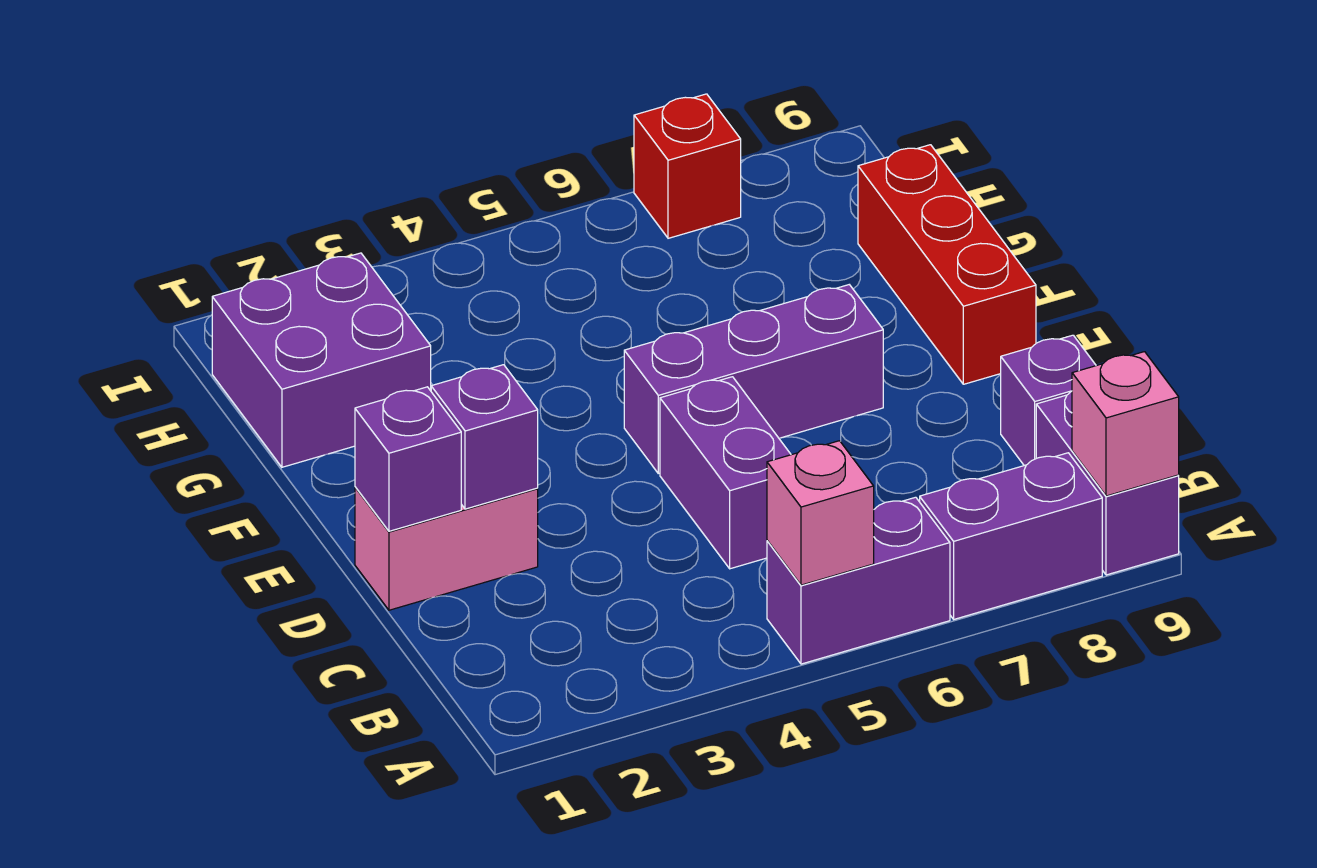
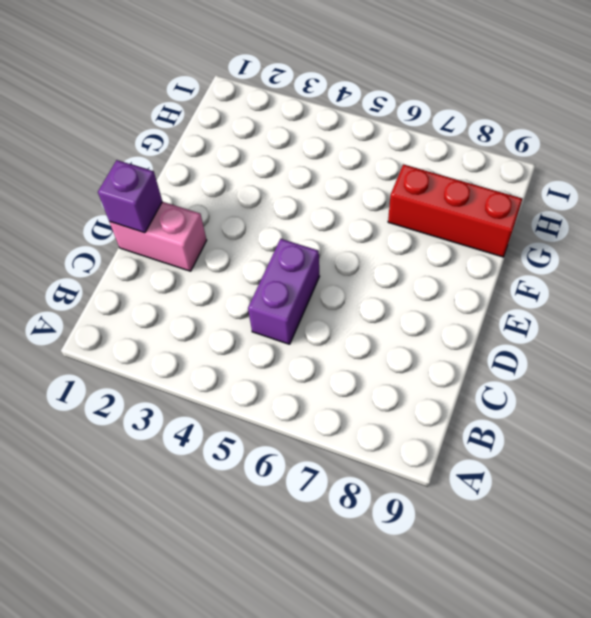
red brick G7:G9 level 1 -> red brick E9:G9 level 1
none -> purple brick A5:A6 level 1
none -> purple brick A7:A8 level 1
none -> purple brick A9:B9 level 1

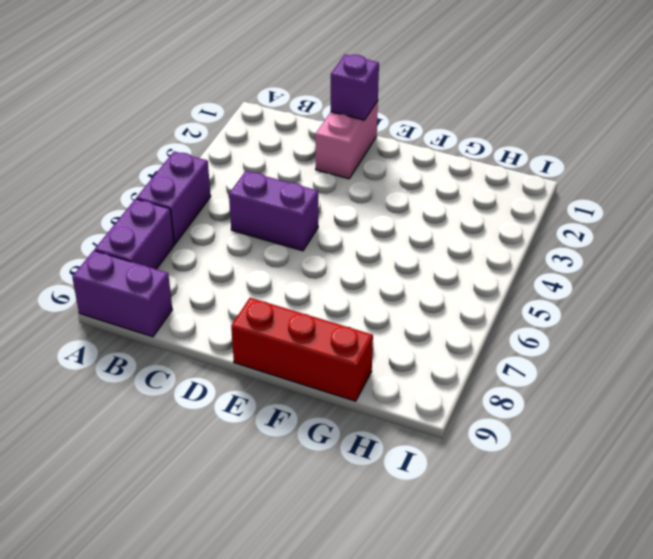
none -> purple brick C9 level 1
none -> purple brick E5:E7 level 1
none -> purple brick G1:H2 level 1

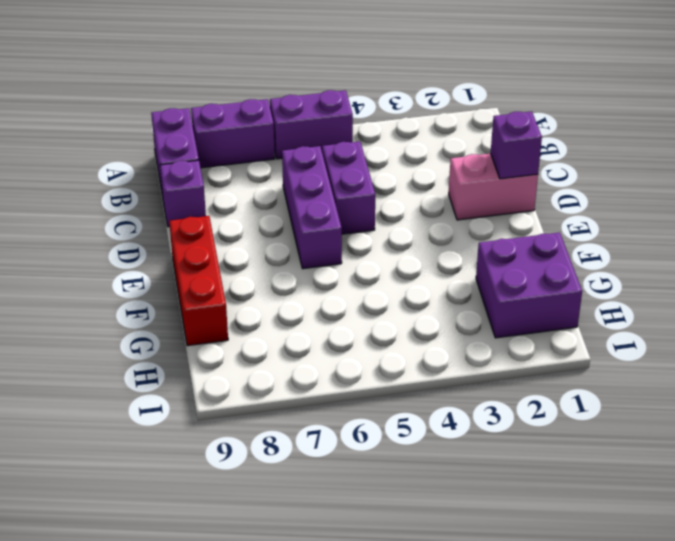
purple brick C6:E6 level 1 -> purple brick E5:E7 level 1
none -> red brick I7 level 1
none -> pink brick A5 level 2
none -> pink brick A9 level 2

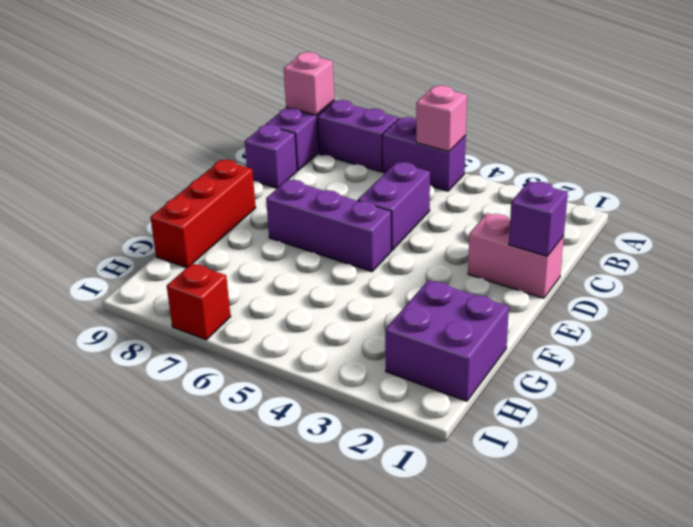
none -> purple brick D2 level 2

